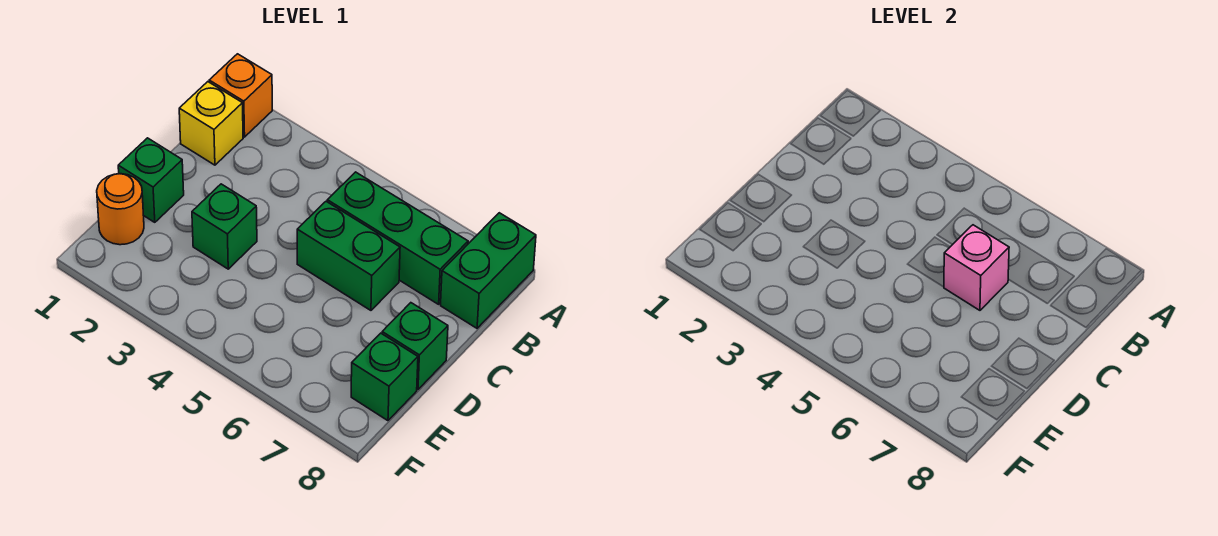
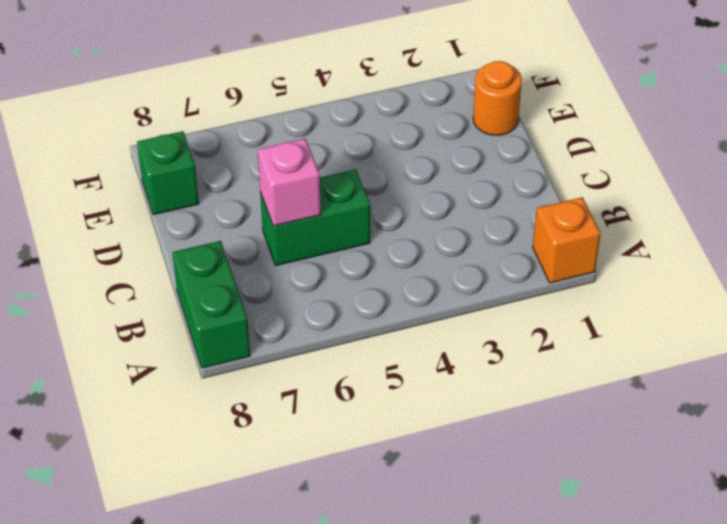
none -> yellow brick B1 level 1
none -> green brick B5:B7 level 1

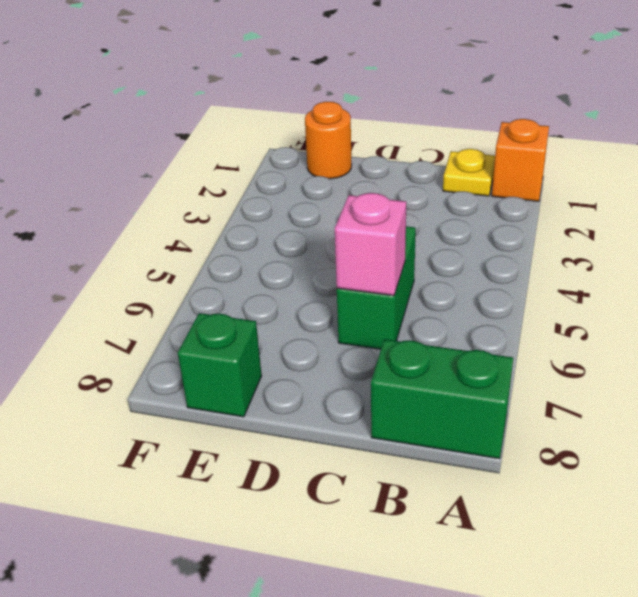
yellow plate B1 level 1 -> yellow brick B1 level 1
none -> green brick B5:B7 level 1
none -> green brick D1 level 1

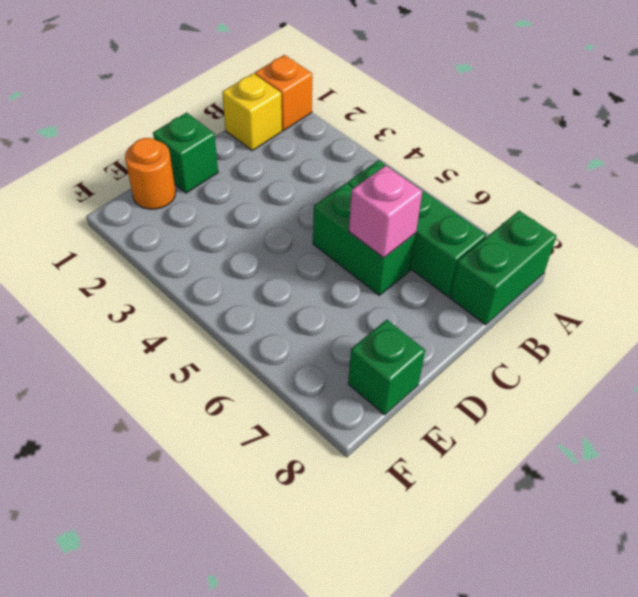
none -> green brick D3 level 1
none -> green brick D8 level 1

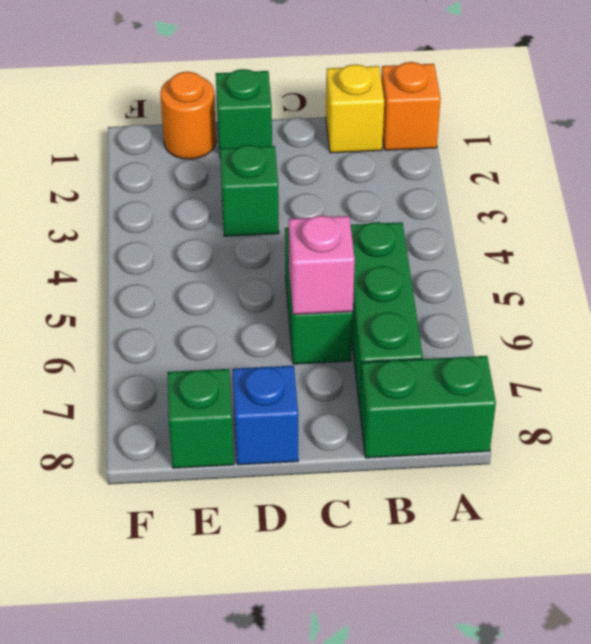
blue brick D8 level 1 -> green brick D8 level 1

